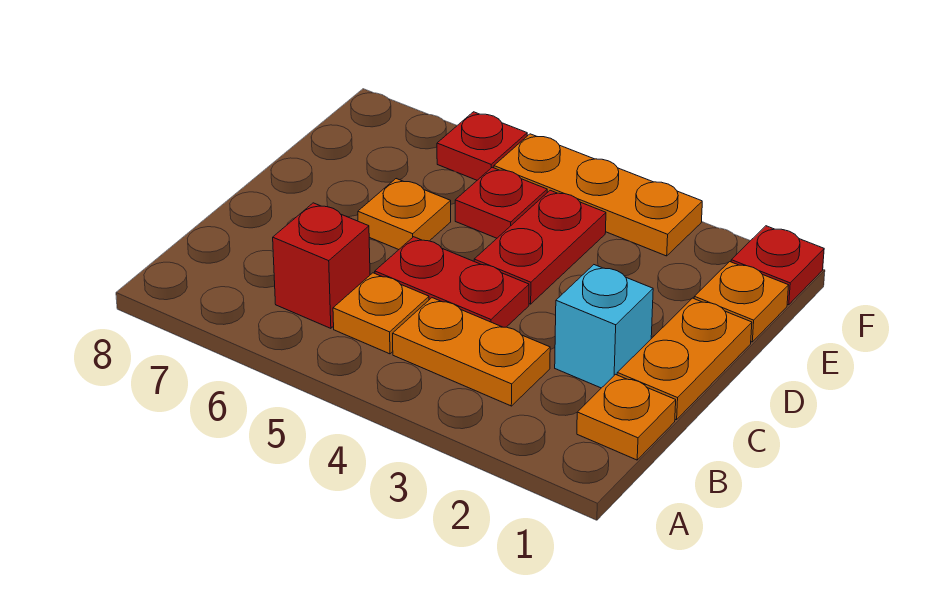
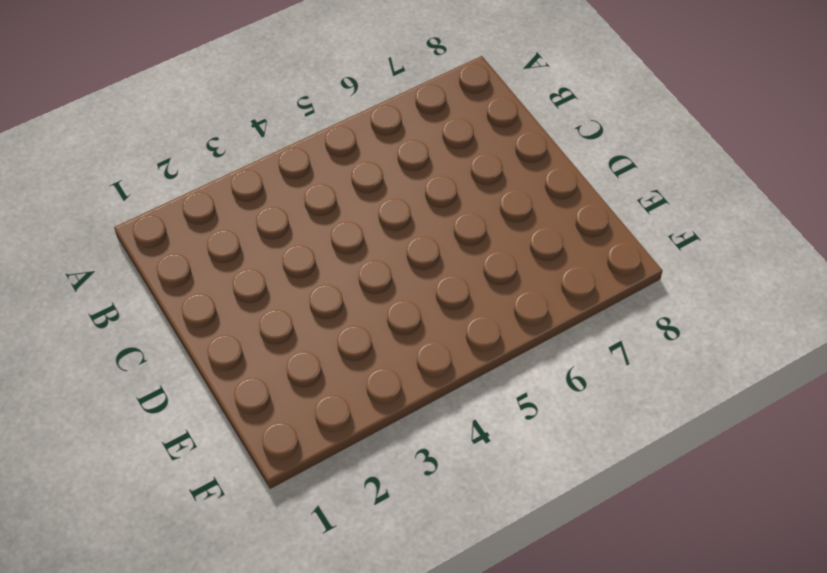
none -> orange plate B1 level 1
none -> orange plate B3:B4 level 1
none -> orange plate B5 level 1

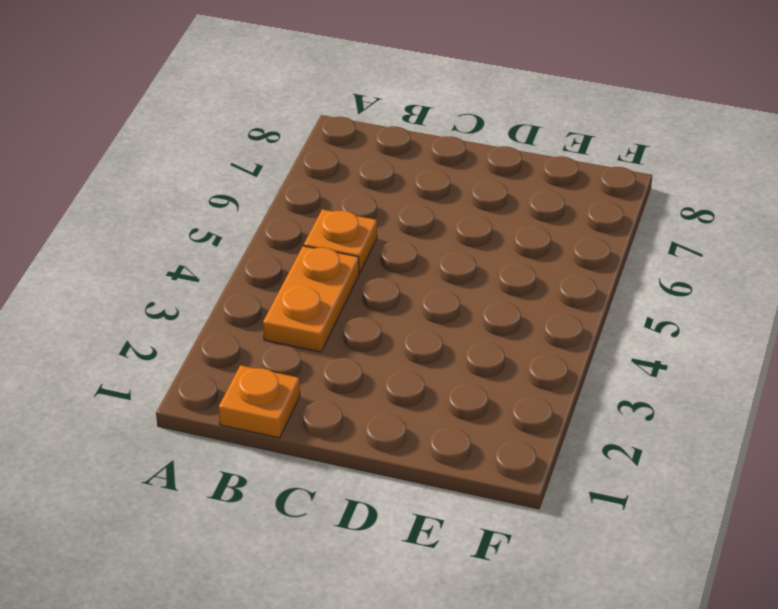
none -> red brick B6 level 1
none -> orange plate C1:D1 level 1
none -> cyan brick C2 level 1

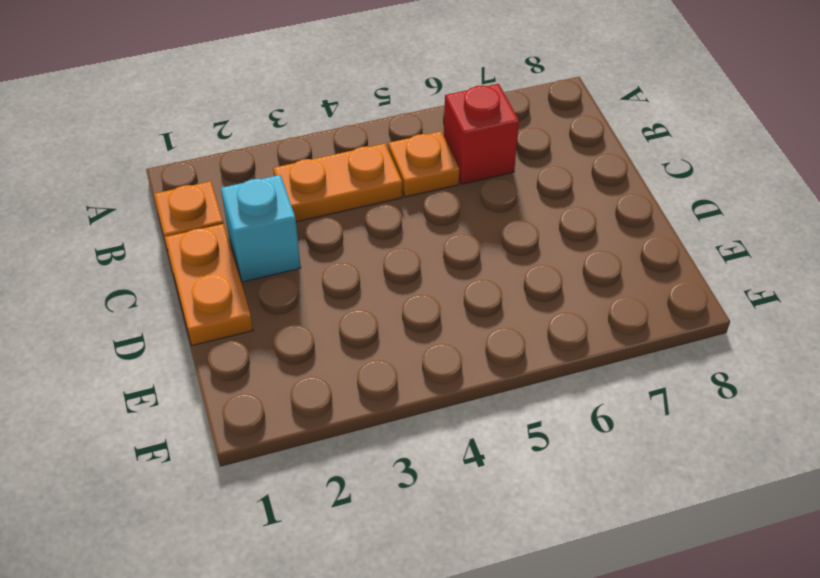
none -> red plate C4:C5 level 1
none -> red plate D4:E4 level 1
none -> orange plate D6 level 1

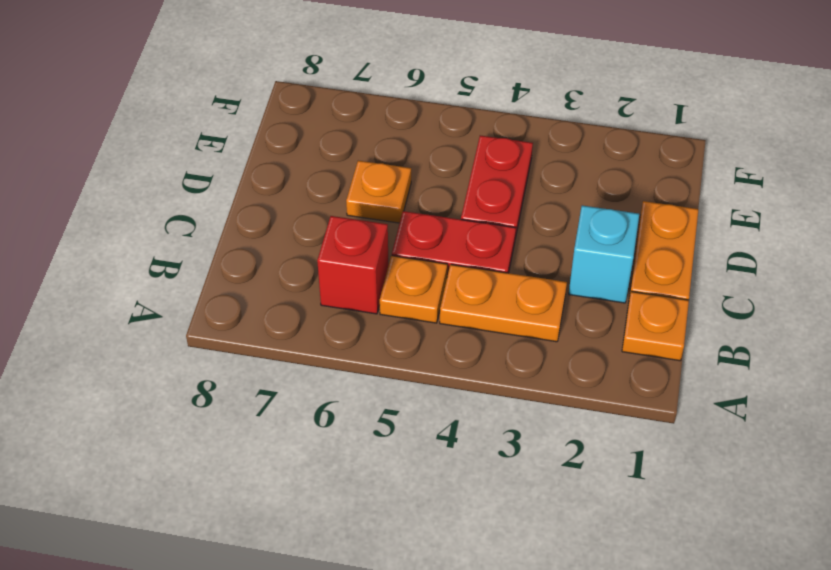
none -> orange plate E1 level 1
none -> red plate E5 level 1
none -> red plate F1 level 1

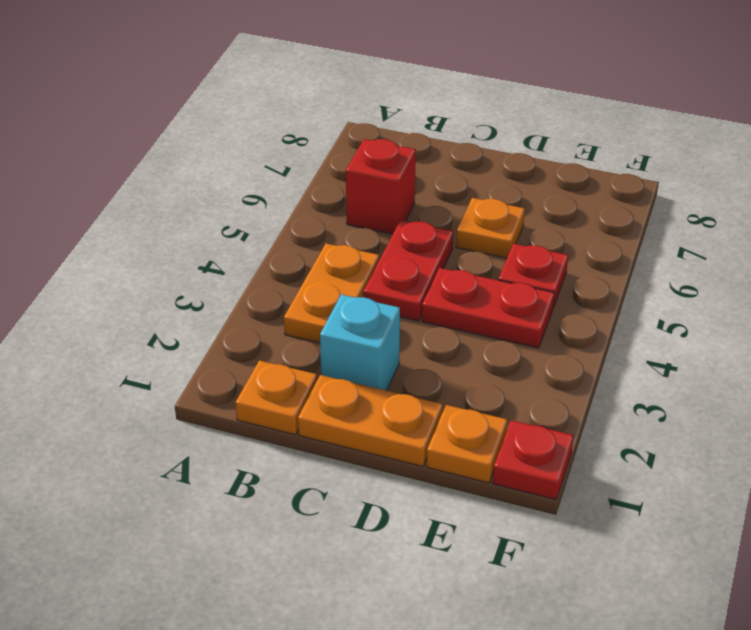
none -> orange plate B5 level 1
none -> orange plate F3:F5 level 1
none -> red plate F6 level 1

